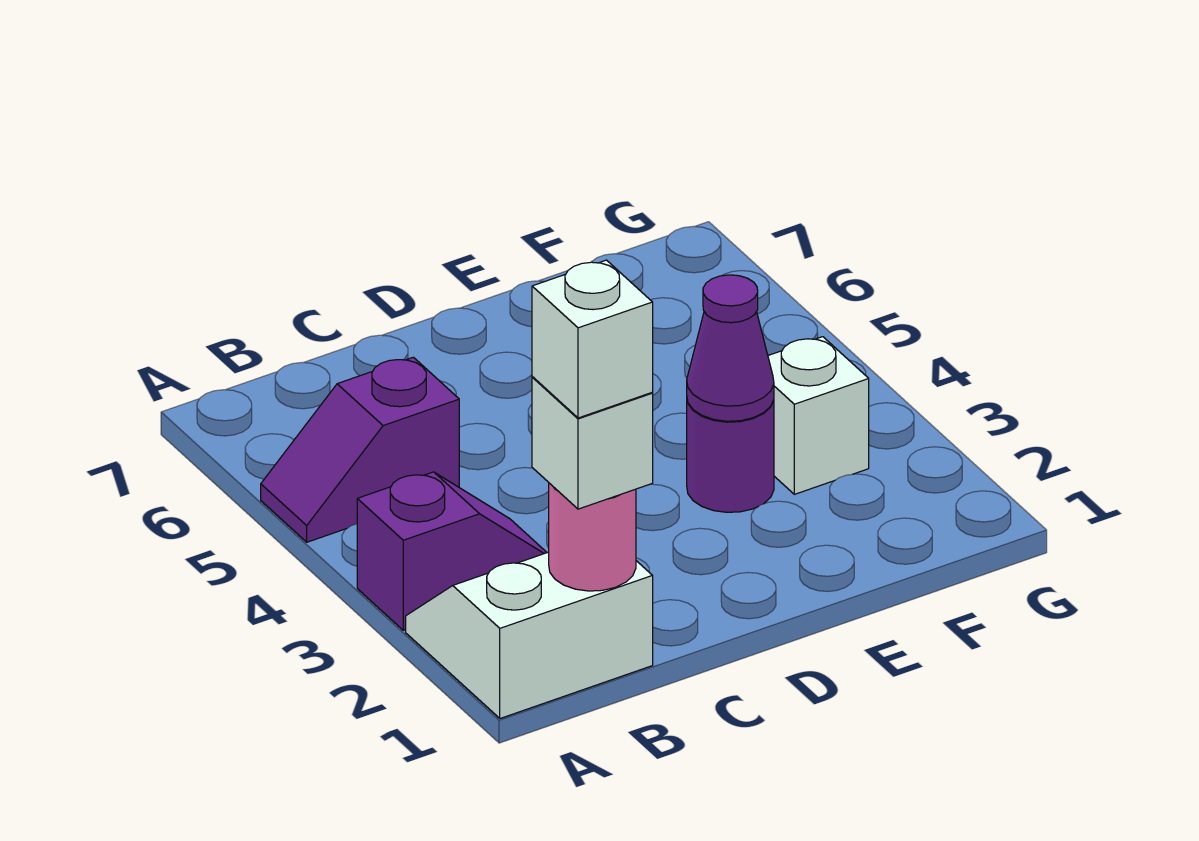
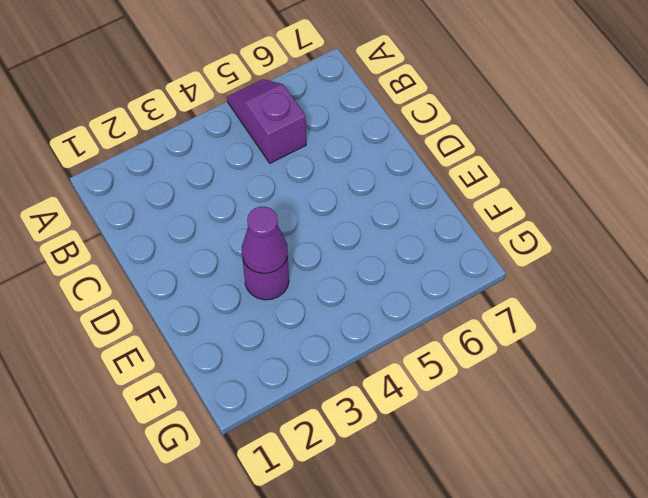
none -> white slope A1:B2 level 1 top 1
none -> purple slope A3:B3 level 1 top A

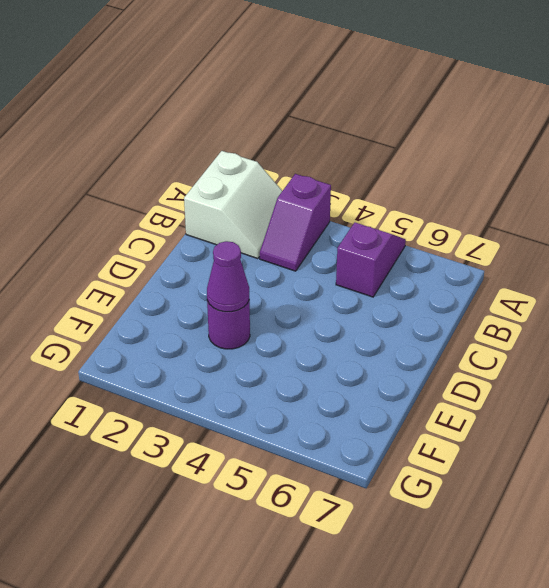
none -> white brick F3 level 1
none -> pink round brick B1 level 2

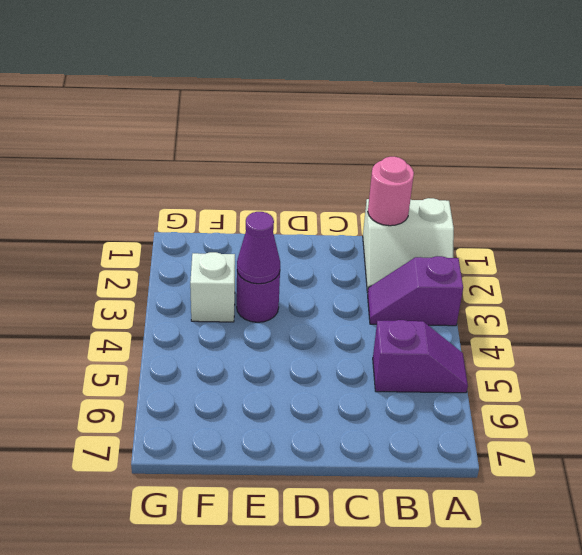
none -> white brick B1 level 3
none -> white brick B1 level 4

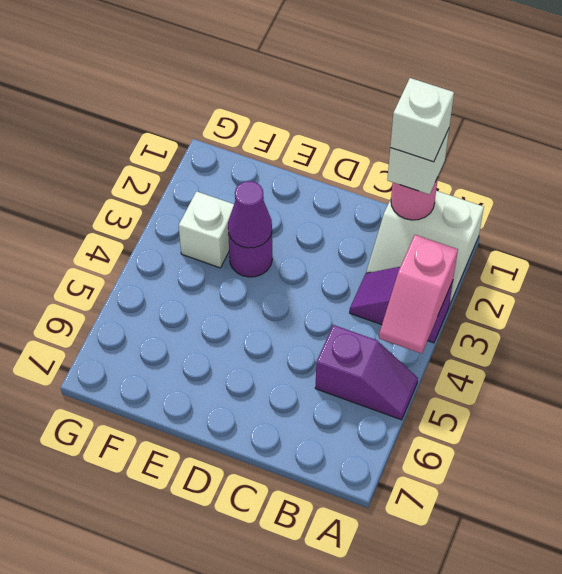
pink slope A3:A4 level 2 top 3 -> none

